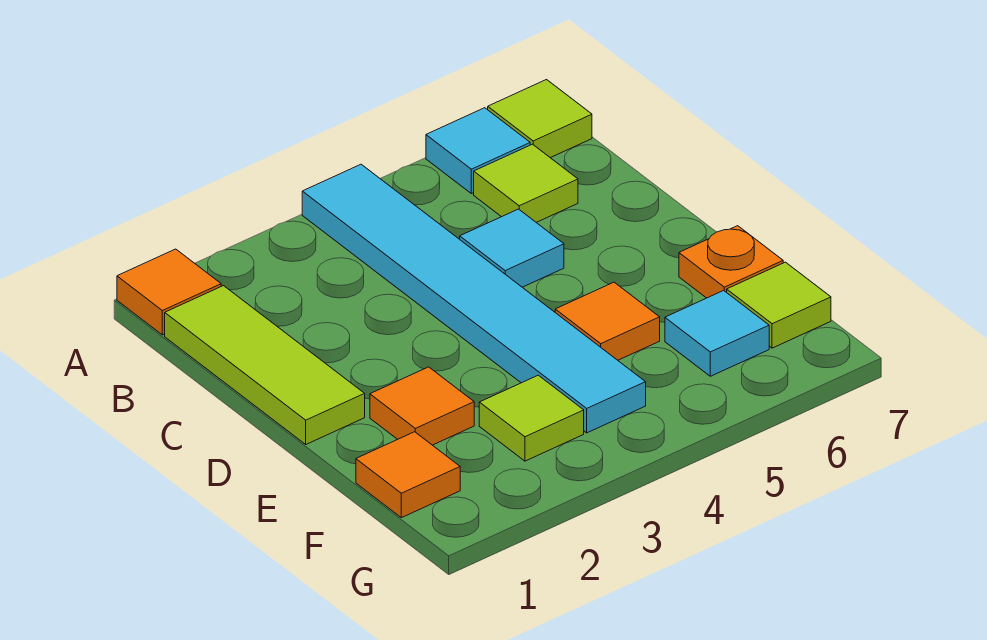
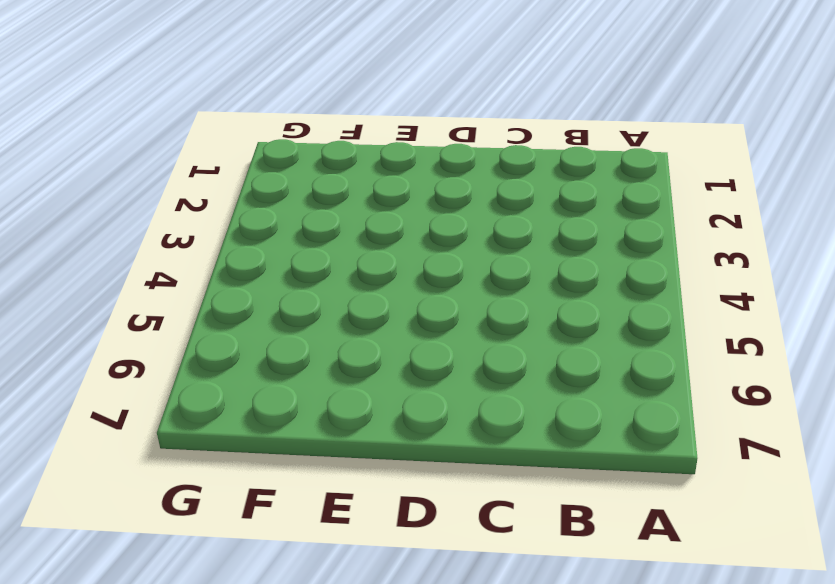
none -> orange tile A1 level 1
none -> cyan tile A4:F4 level 1
none -> cyan tile A6 level 1

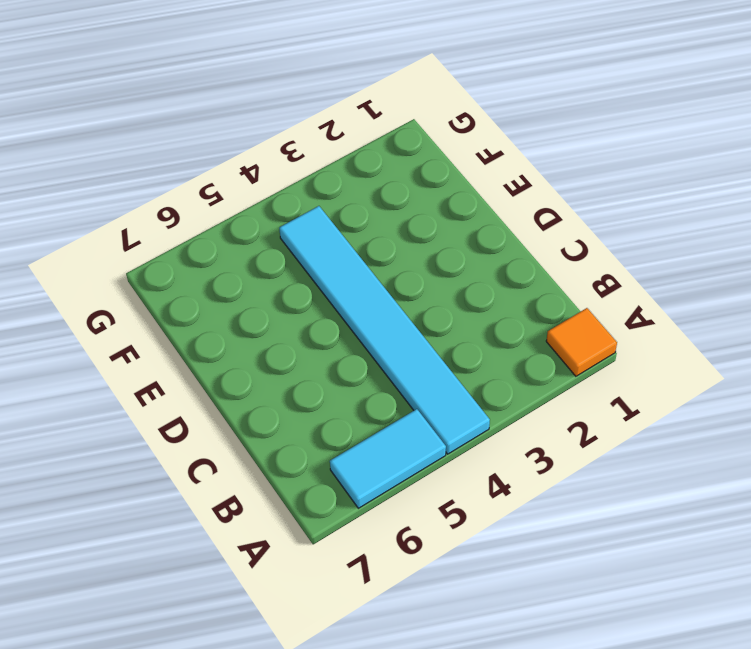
cyan tile A5:A6 level 1 -> cyan tile A6 level 1
none -> lime tile A7 level 1
none -> lime tile B1:D1 level 1
none -> lime tile B6 level 1

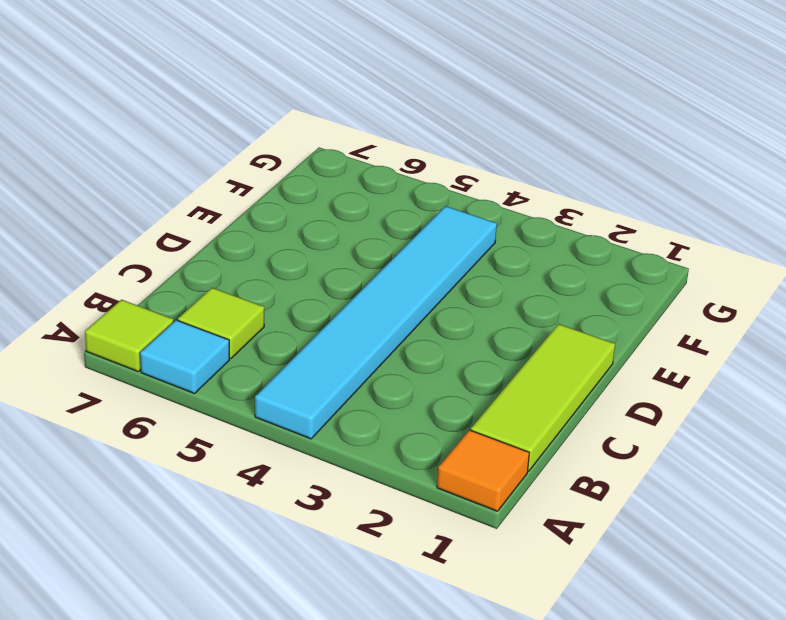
none -> cyan tile C5 level 1
none -> orange tile E2 level 1
none -> orange tile E5 level 1

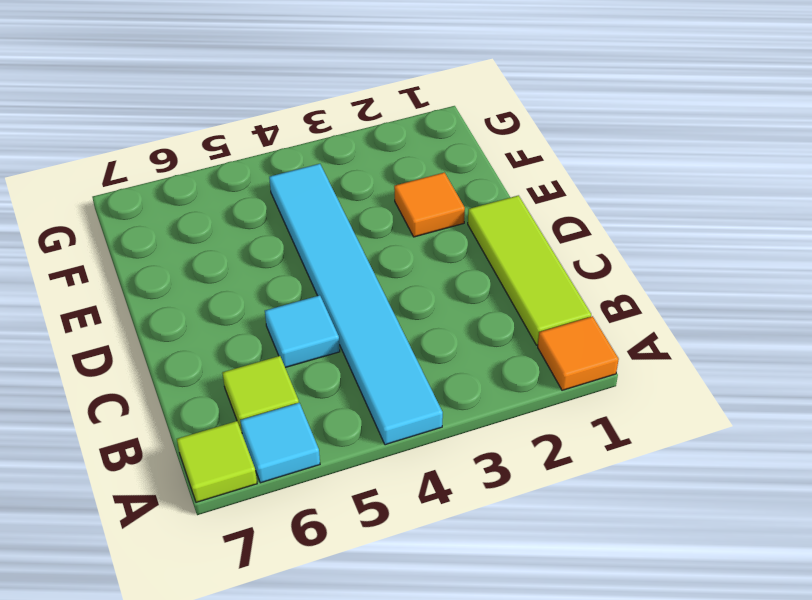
none -> orange tile E5 level 1
none -> orange plate E7 level 1
none -> orange tile F1 level 1

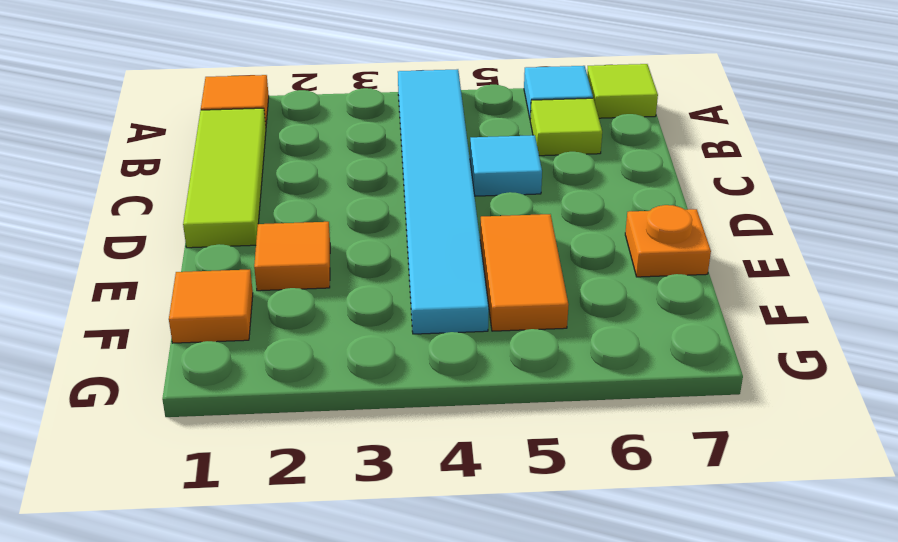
orange tile E5:F5 level 1 -> orange tile E5 level 1
none -> lime tile F3 level 1
none -> cyan tile F6 level 1
none -> lime tile F7 level 1

